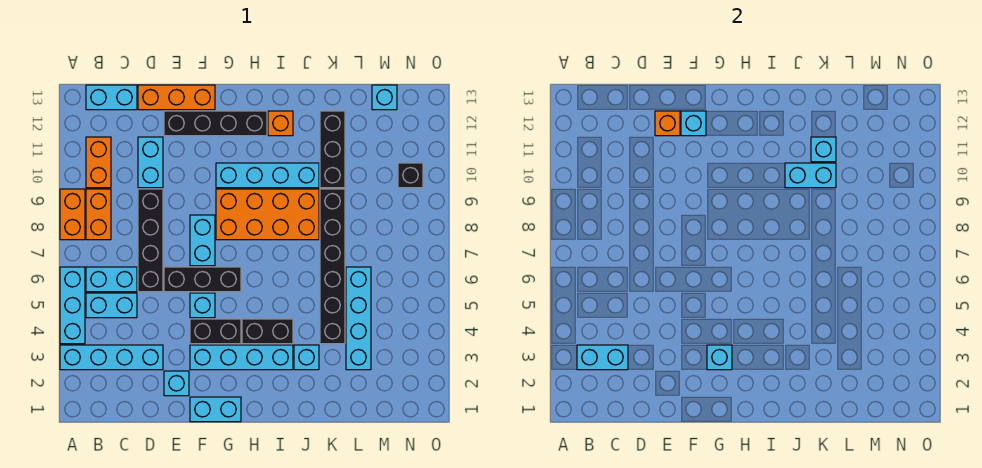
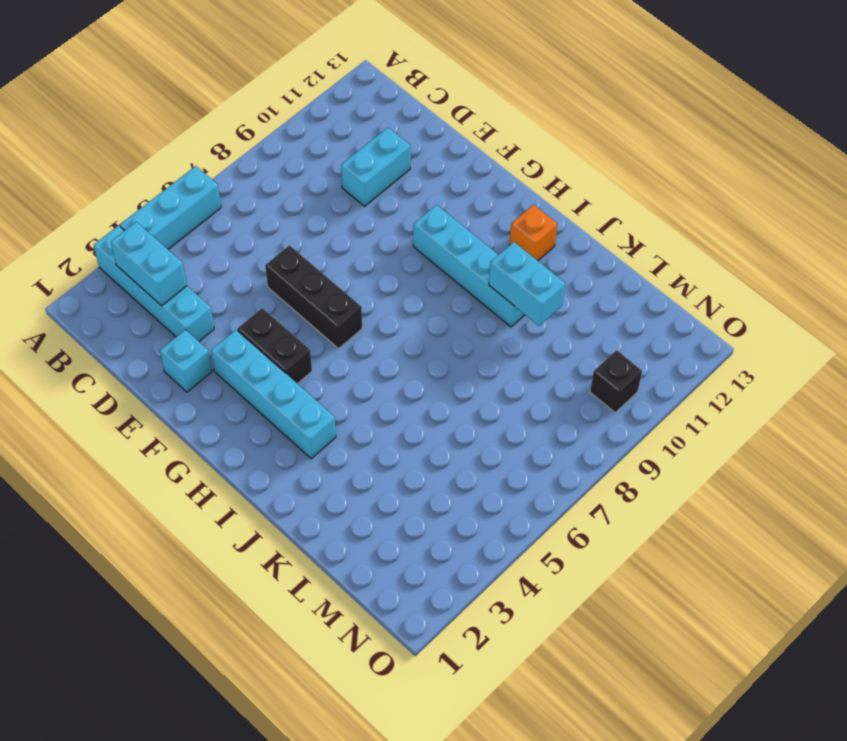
none -> orange brick A8:A9 level 1
none -> cyan brick B5:C5 level 1
none -> cyan brick B6:C6 level 1
none -> orange brick B8:B9 level 1

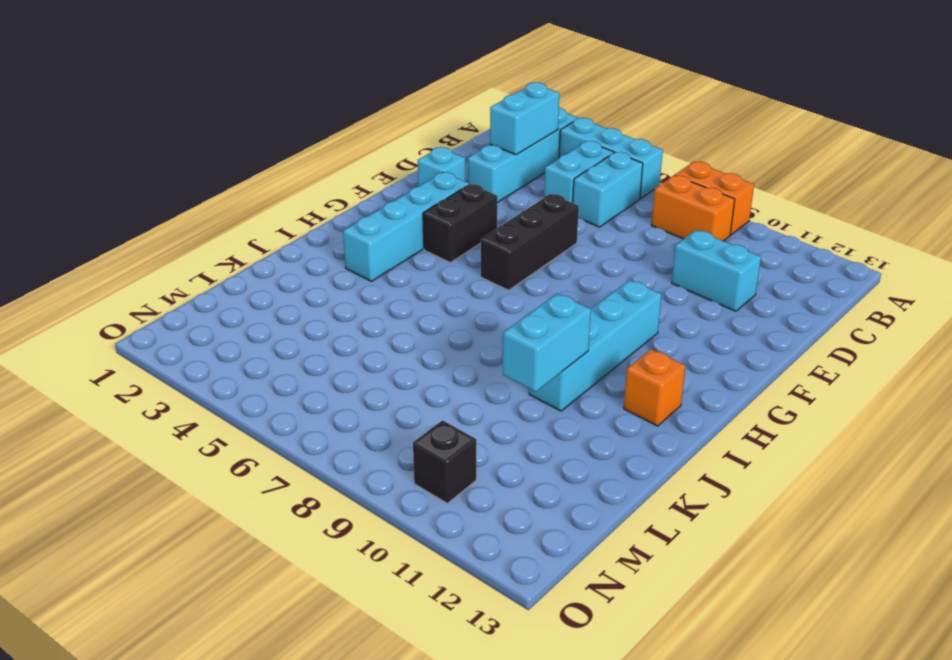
none -> orange brick B10:B11 level 1
none -> cyan brick B13:C13 level 1
none -> black brick D6:D9 level 1
none -> orange brick D13:F13 level 1

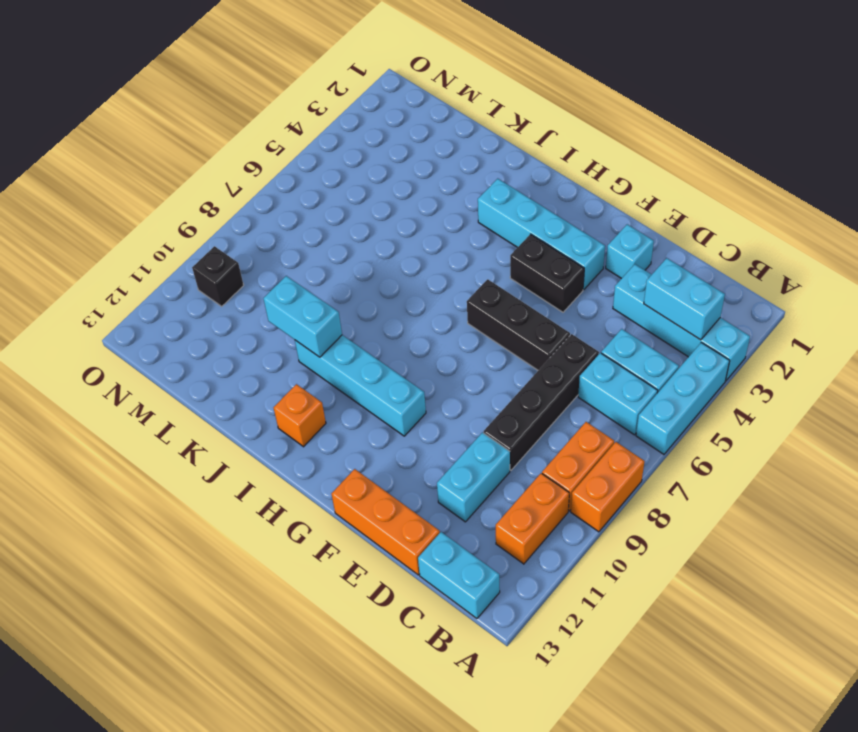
none -> black brick E12:H12 level 1
none -> cyan brick F1:G1 level 1
none -> cyan brick F5 level 1
none -> cyan brick F7:F8 level 1

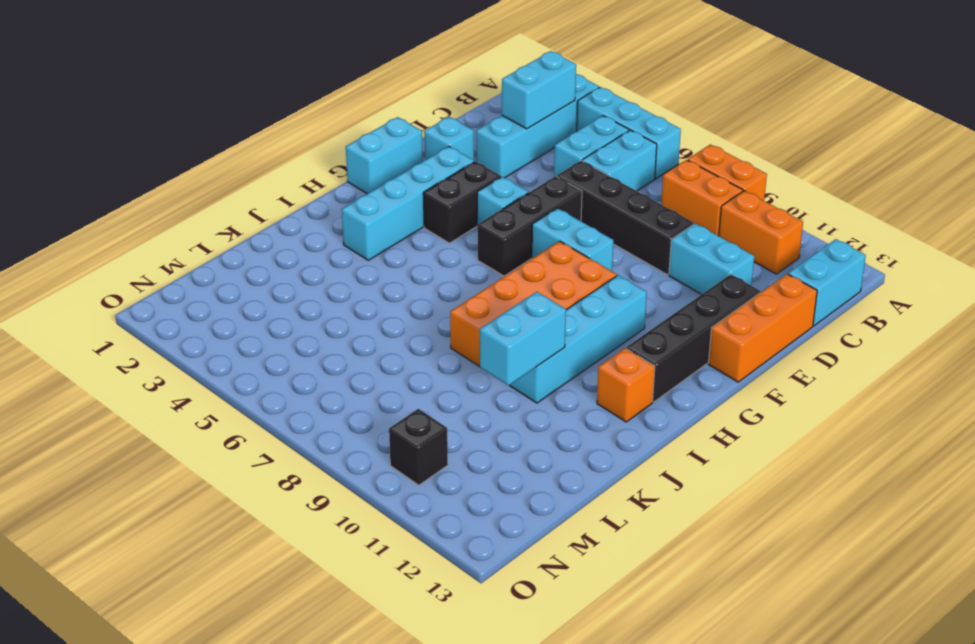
none -> black brick H4:I4 level 1
none -> cyan brick J3 level 1
none -> black brick K4:K9 level 1
none -> black brick K10:K12 level 1

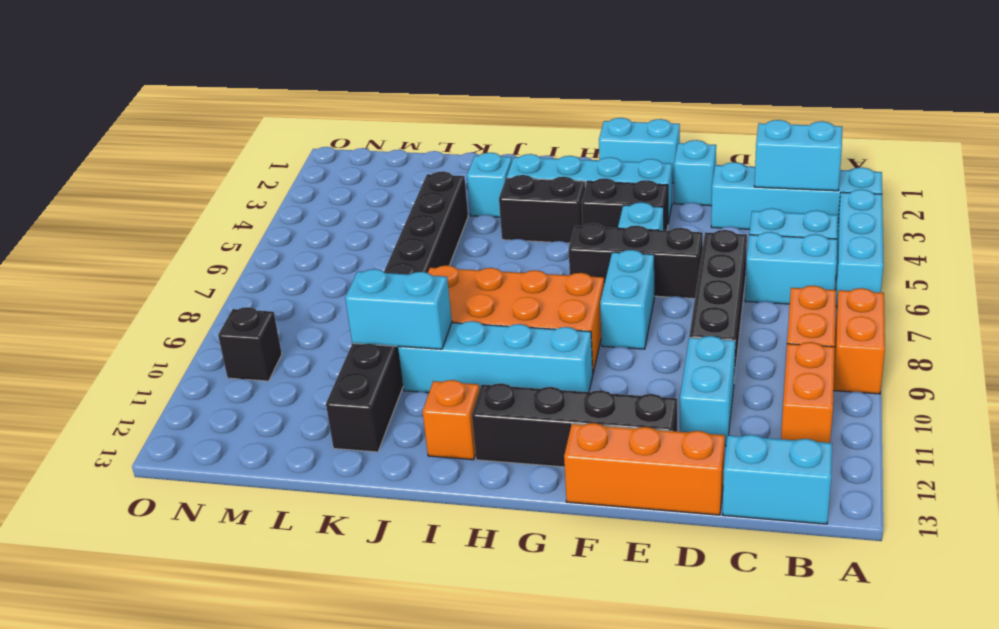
none -> cyan brick L3:L6 level 1
none -> cyan brick M13 level 1
none -> orange brick E12 level 2
none -> cyan brick F12 level 2

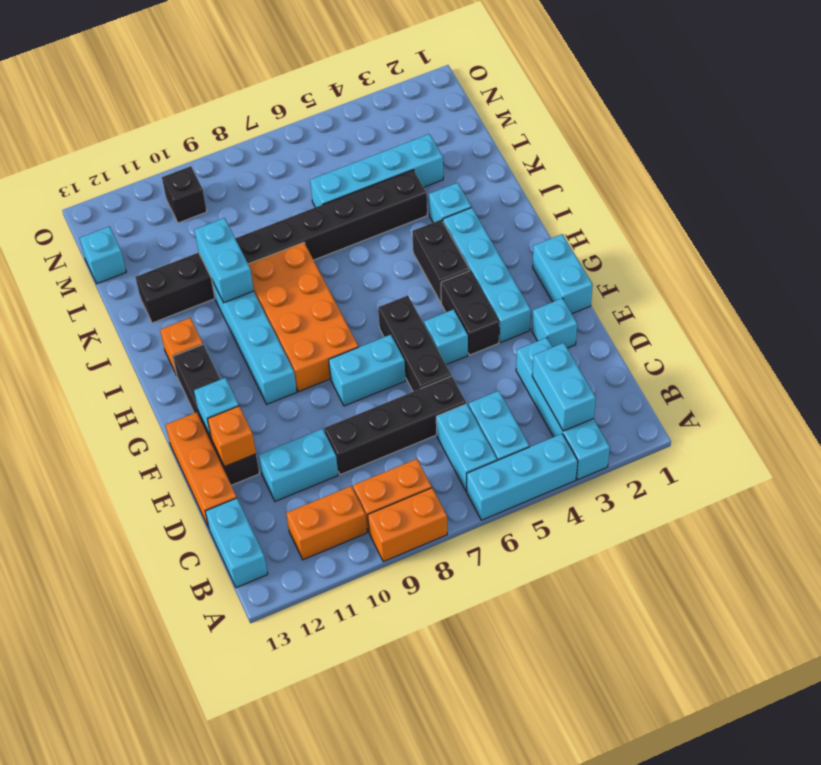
none -> cyan brick G3 level 2
none -> cyan brick K11 level 2

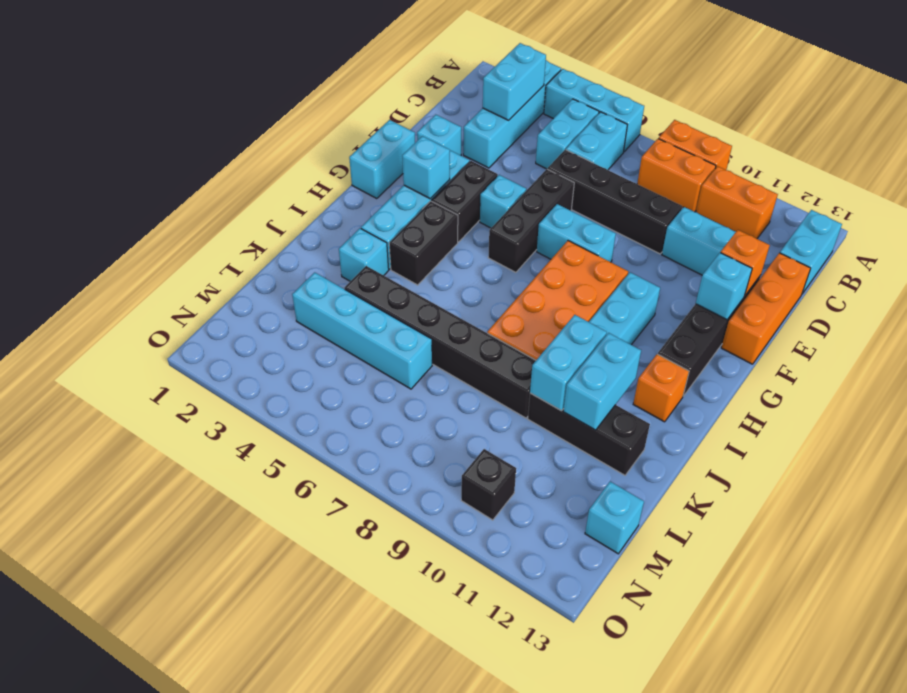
cyan brick J11:K11 level 2 -> cyan brick K11 level 2

